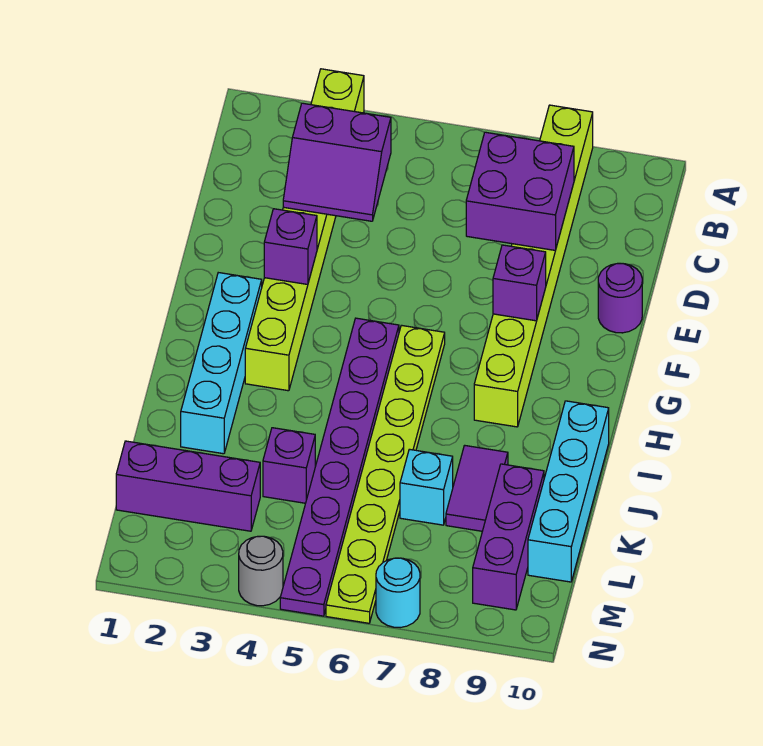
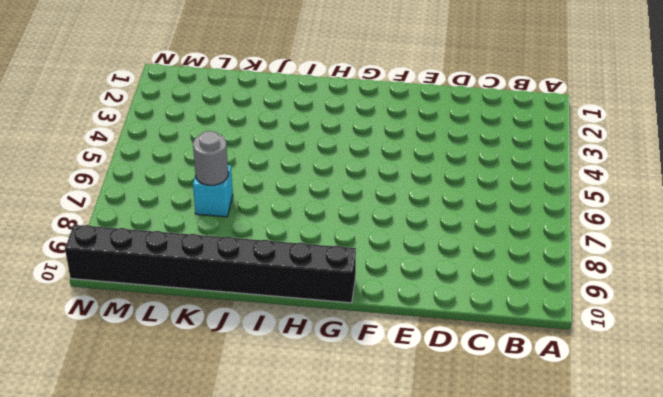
black brick G10:N10 level 1 -> cyan brick I10:L10 level 1
grey round brick K7 level 2 -> grey round brick N4 level 1
none -> lime brick A3:H3 level 1
none -> lime brick A8:H8 level 1
none -> purple round brick E10 level 1

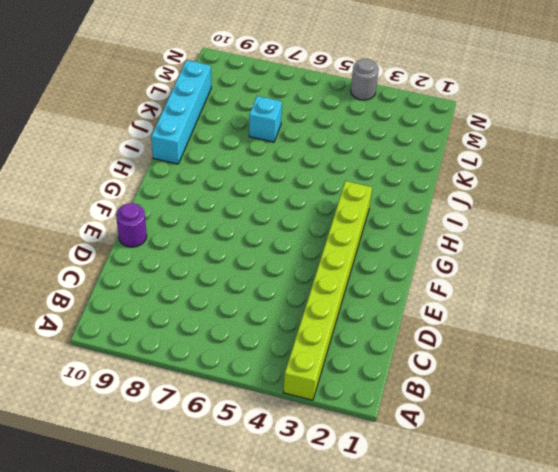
none -> lime brick A8:H8 level 1
none -> cyan brick G2:J2 level 1
none -> purple plate G5:N5 level 1

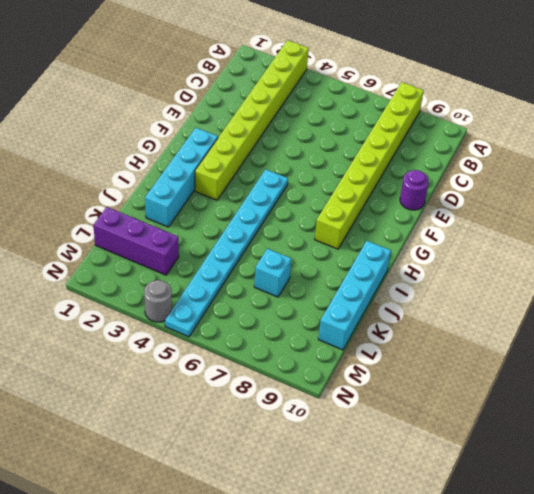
cyan plate G5:N5 level 1 -> purple plate G5:N5 level 1
none -> lime plate G6:N6 level 1
none -> purple tile J8:K8 level 1
none -> purple brick K4 level 1

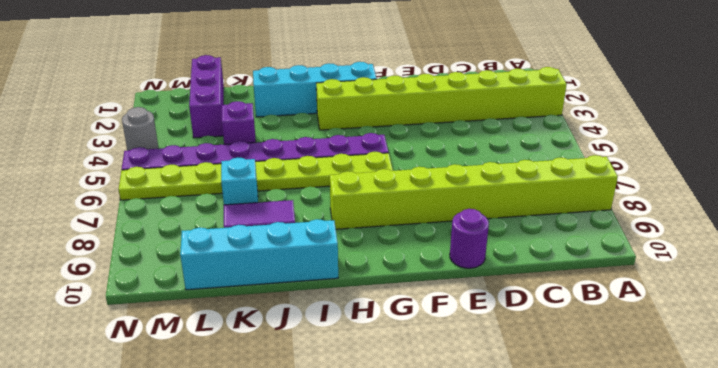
none -> purple brick K9:M9 level 1
none -> cyan round brick N7 level 1
none -> purple slope C3:D4 level 2 top C

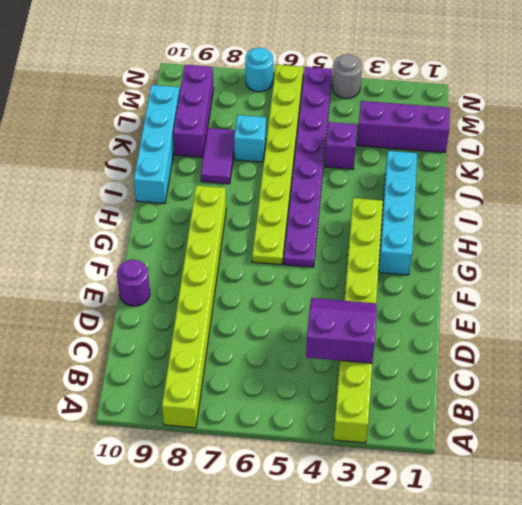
none -> purple brick C7:D8 level 2
none -> purple brick F3 level 2
none -> purple brick F8 level 2

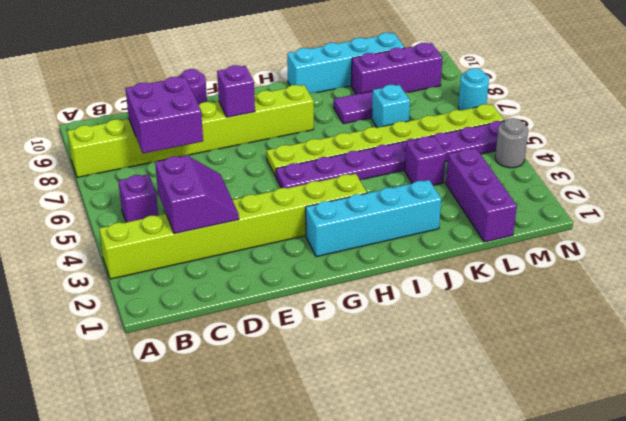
purple brick B5 level 1 -> purple brick F3 level 2

